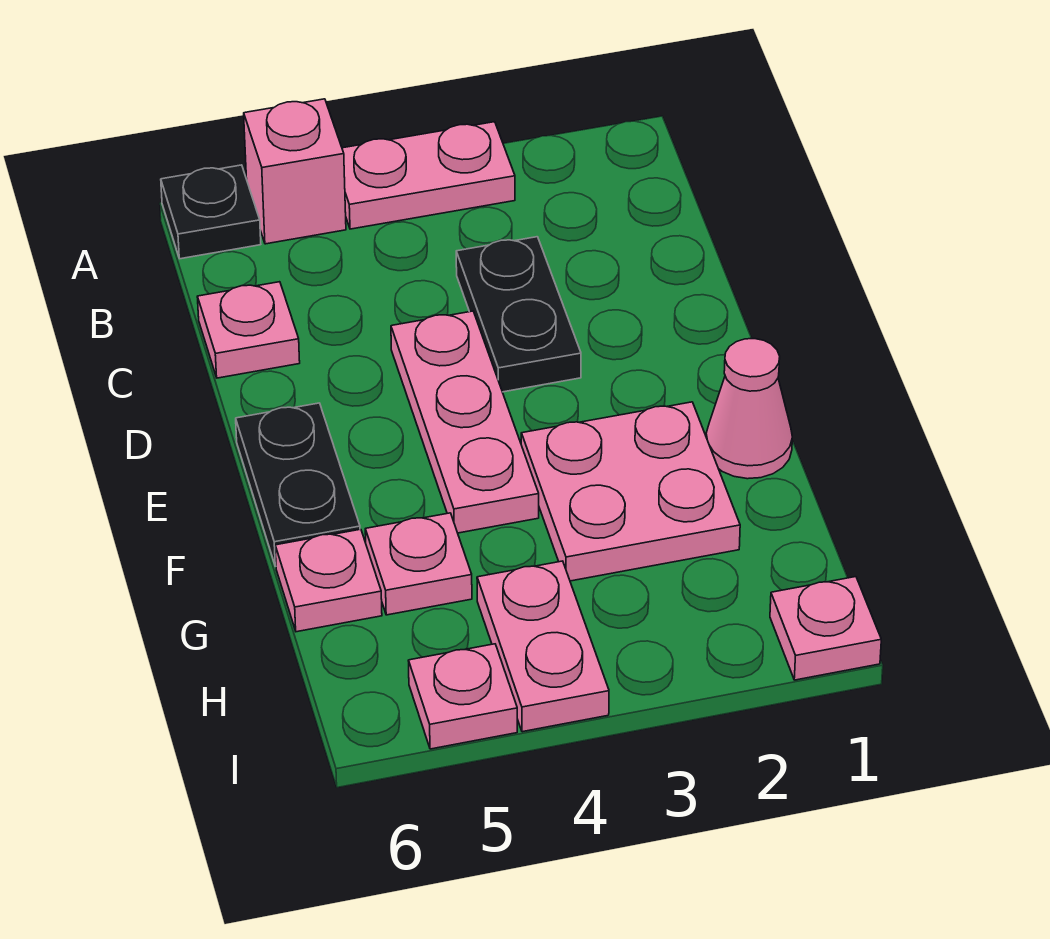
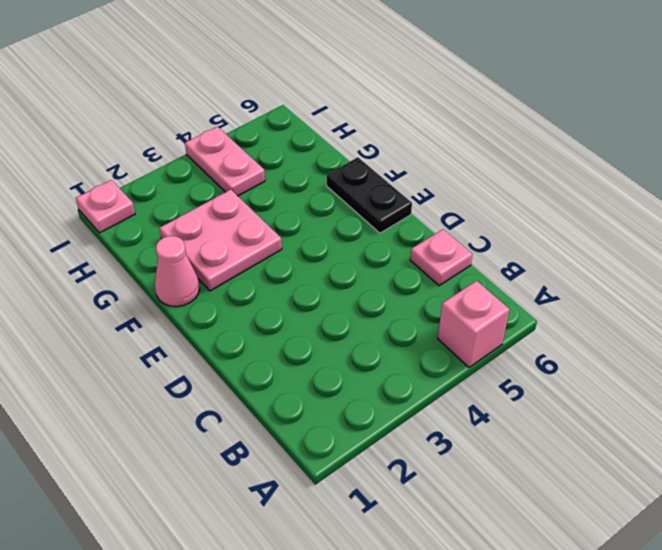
none -> pink plate A3:A4 level 1
none -> black plate A6 level 1
none -> black plate C3:D3 level 1

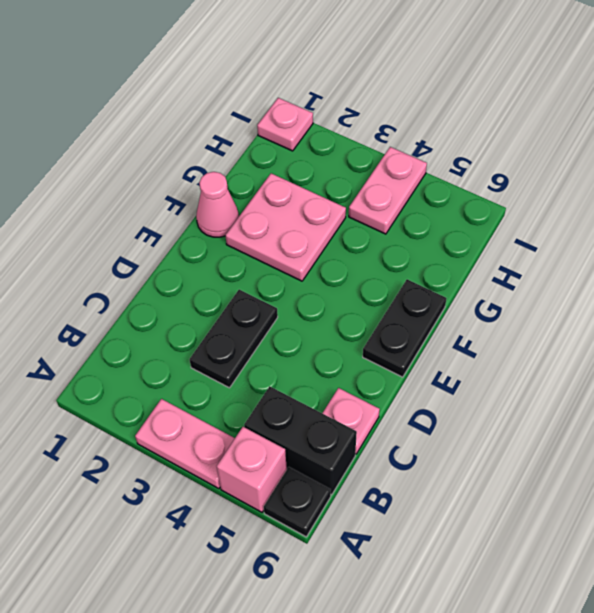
black brick B5:B6 level 1 -> none
none -> pink plate D4:F4 level 1
none -> pink plate G5 level 1
none -> pink plate G6 level 1

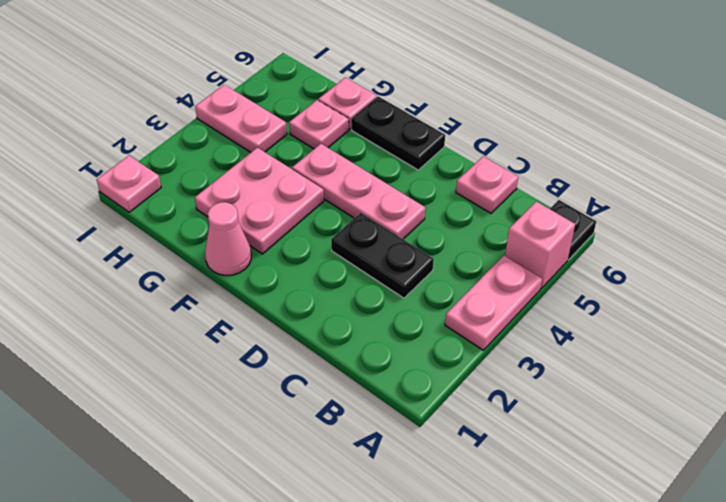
none -> pink plate I5 level 1

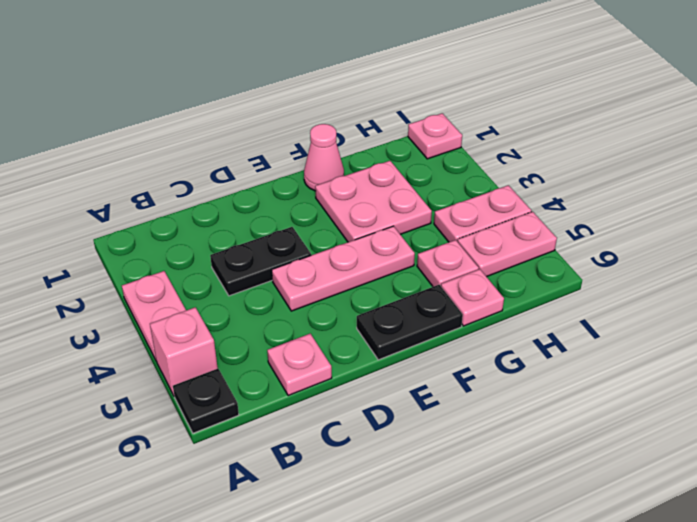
pink plate H5:I5 level 1 -> pink plate I5 level 1

